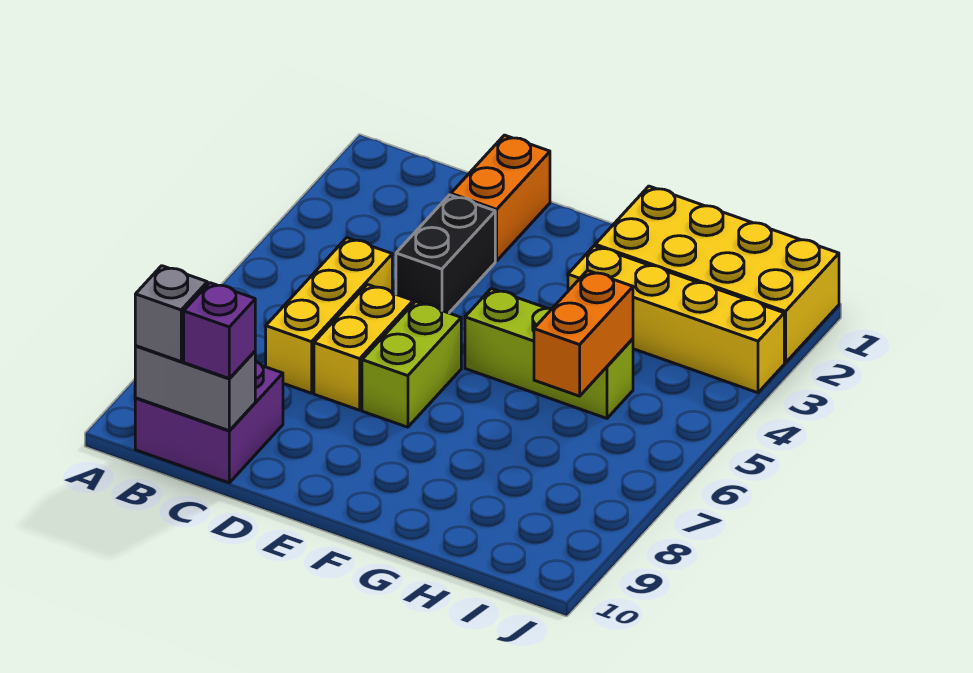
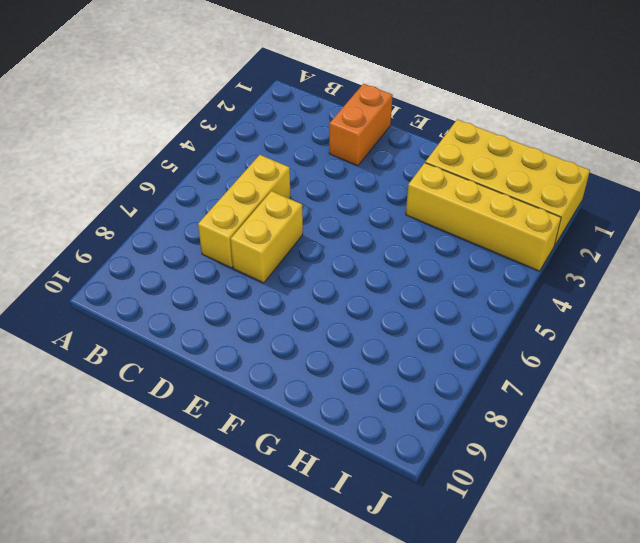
none -> purple brick B9:C10 level 1
none -> black brick D3:D4 level 1
none -> lime brick E6:E7 level 1

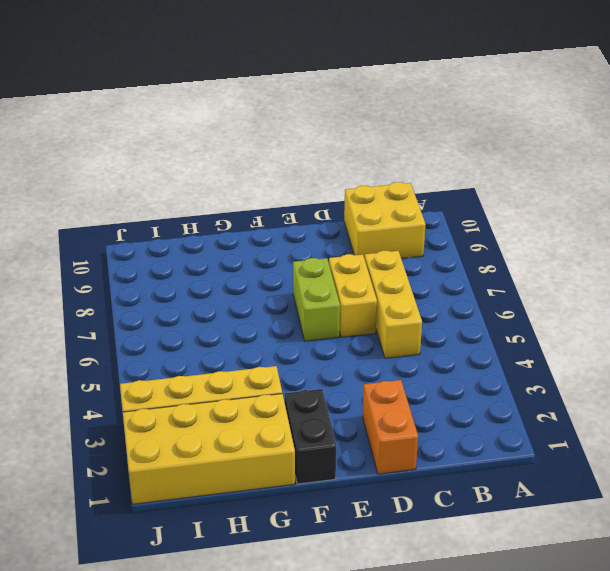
yellow brick B9:C10 level 1 -> purple brick B9:C10 level 1
black brick F1:F2 level 1 -> black brick D3:D4 level 1
none -> lime brick F5:H5 level 1
none -> grey brick B10:C10 level 2
none -> orange brick H5:H6 level 2

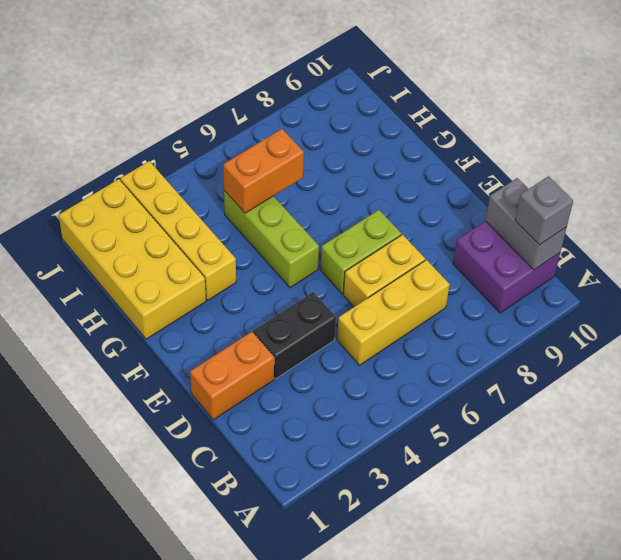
none -> purple brick C10 level 3

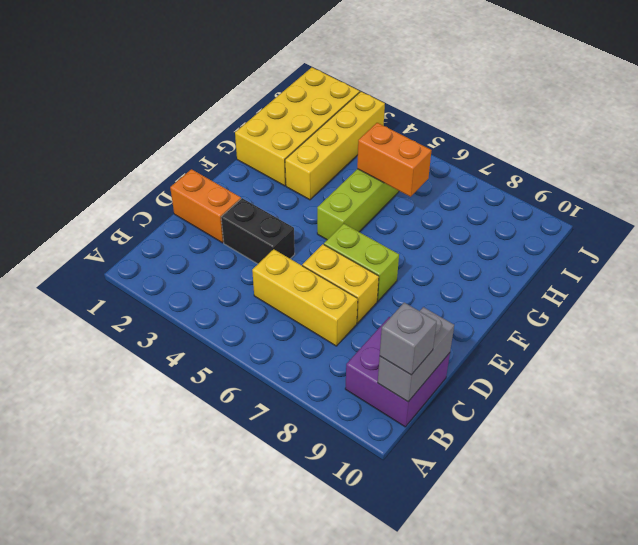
none -> purple brick C10 level 3

